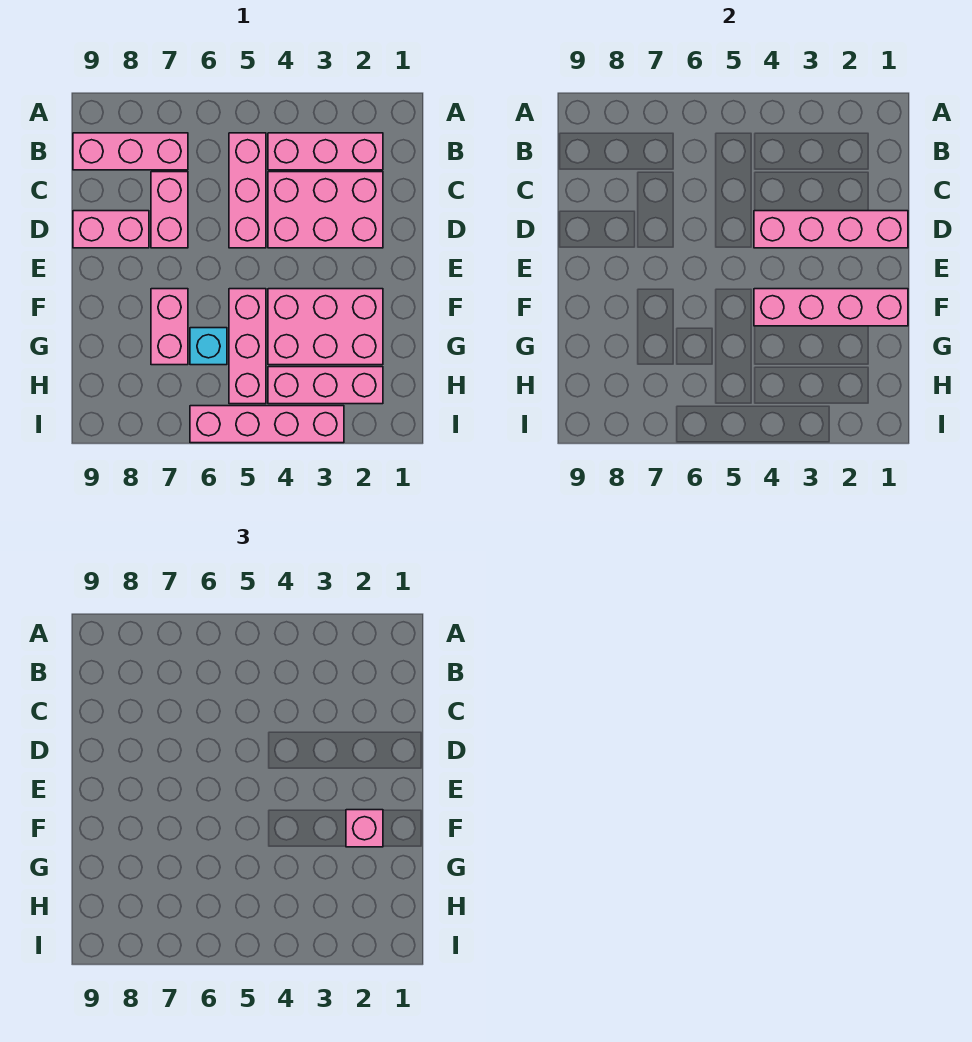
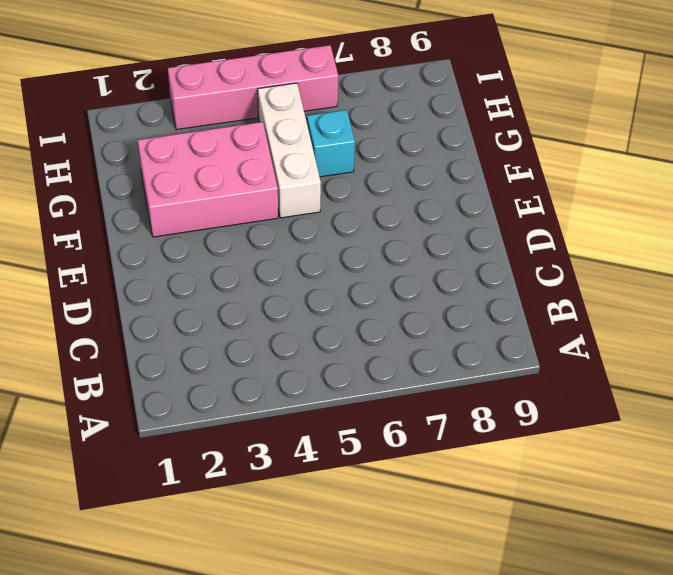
white brick F5:H5 level 1 -> pink brick F5:H5 level 1
none -> pink brick B2:B4 level 1
none -> pink brick B5:D5 level 1
none -> pink brick B7:B9 level 1

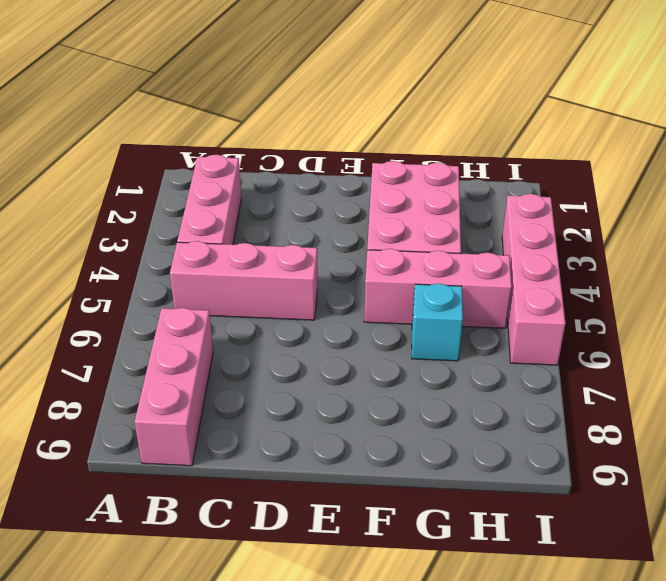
none -> pink brick C2:D4 level 1
none -> pink brick C7:D7 level 1
none -> pink brick D8:D9 level 1

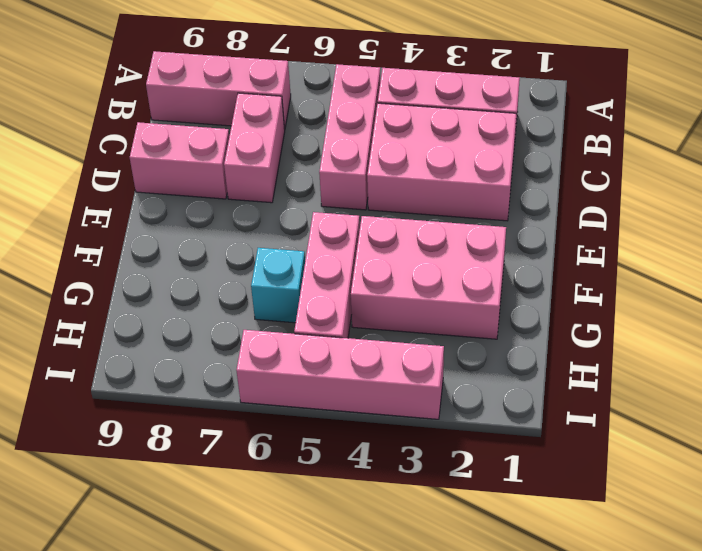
none -> pink brick F7:G7 level 1
none -> pink brick H2:H4 level 1
none -> pink brick D1:D4 level 2

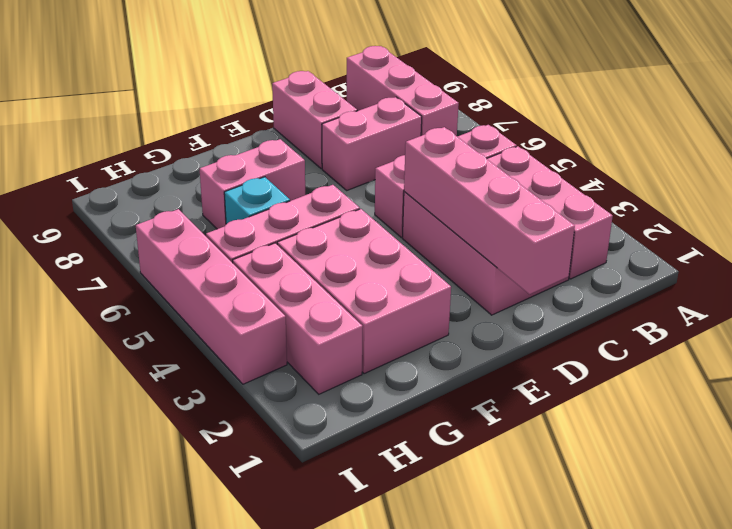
none -> pink brick F1:F4 level 2
none -> pink brick F2 level 3

